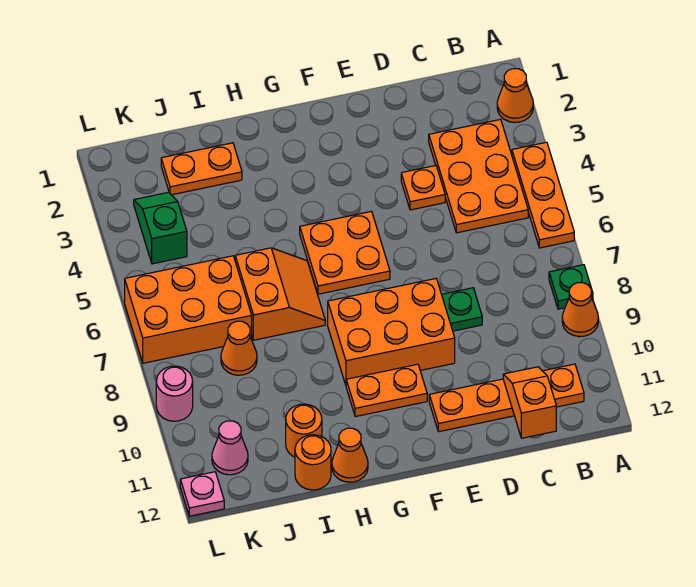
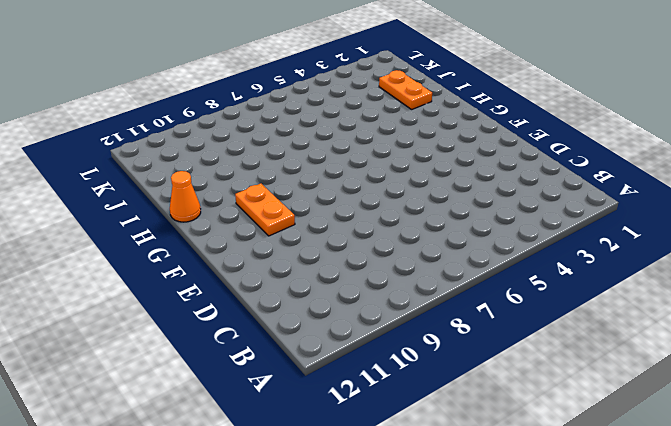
none -> orange cone A2 level 1
none -> orange plate A4:A6 level 1
none -> green plate A8 level 1

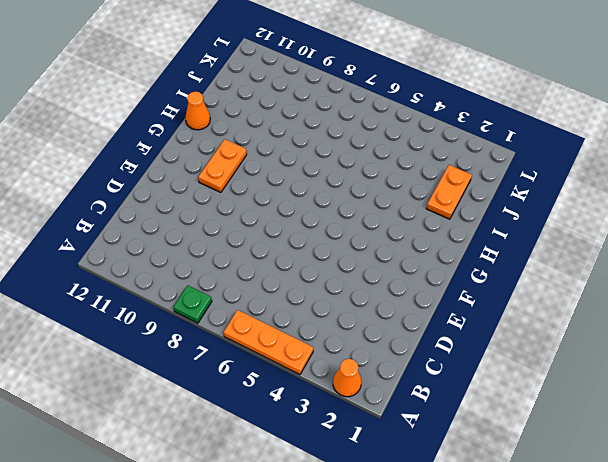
none -> orange cone A9 level 1
none -> orange plate B3:C5 level 1
none -> orange plate B11:E11 level 1

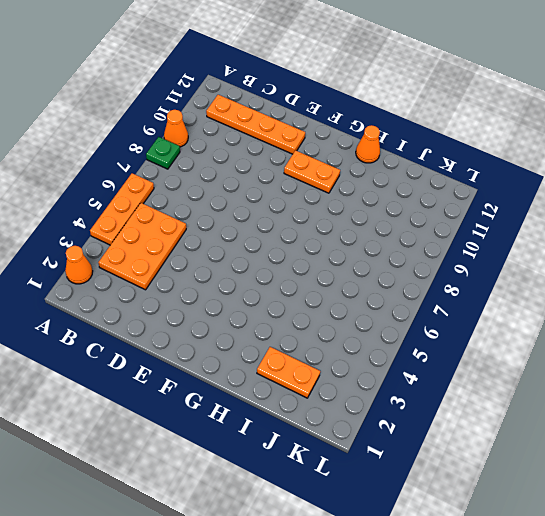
none -> orange plate D4 level 1
none -> green plate D8 level 1
none -> orange brick E8:G9 level 1

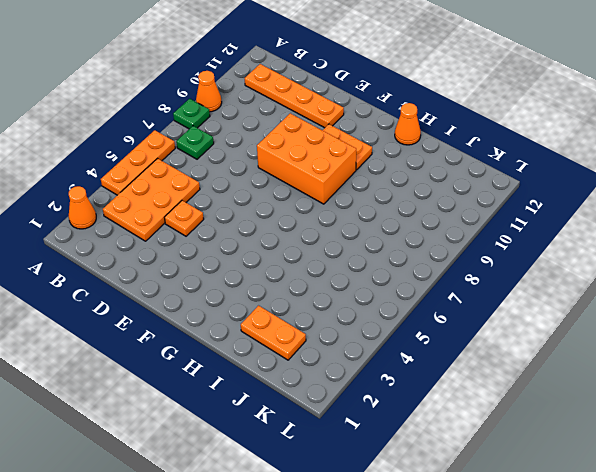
green plate B7 level 1 -> green plate D8 level 1
none -> orange plate F5:G6 level 1
none -> orange slope H6:I7 level 1 top I
none -> orange round brick I11 level 1

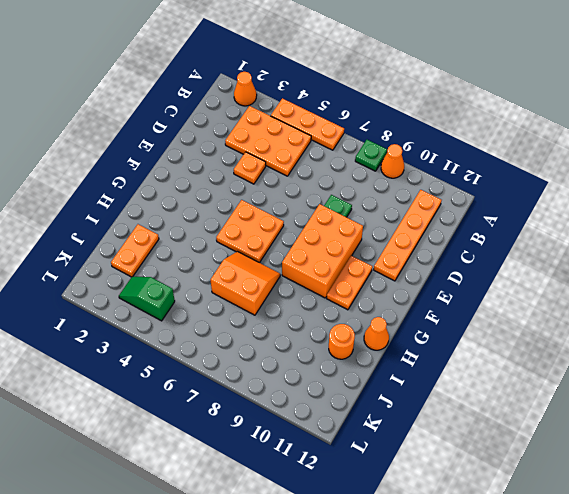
none -> orange round brick I12 level 1
none -> orange brick J6:L7 level 1
none -> orange cone J8 level 1

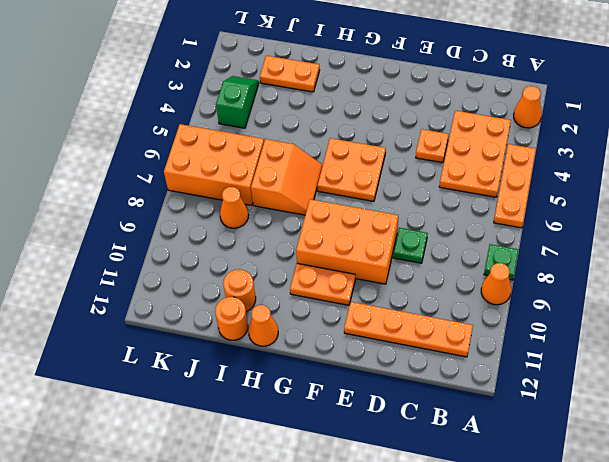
none -> pink cone K11 level 1
none -> pink round brick L9 level 1
none -> pink plate L12 level 1

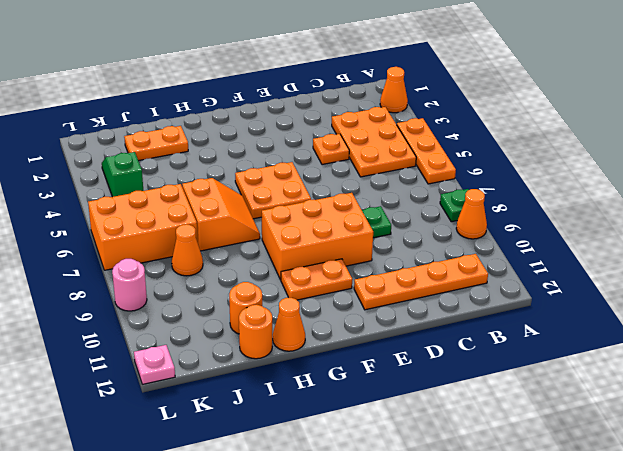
none -> pink cone K11 level 1
none -> orange slope C11:C12 level 2 top 12

